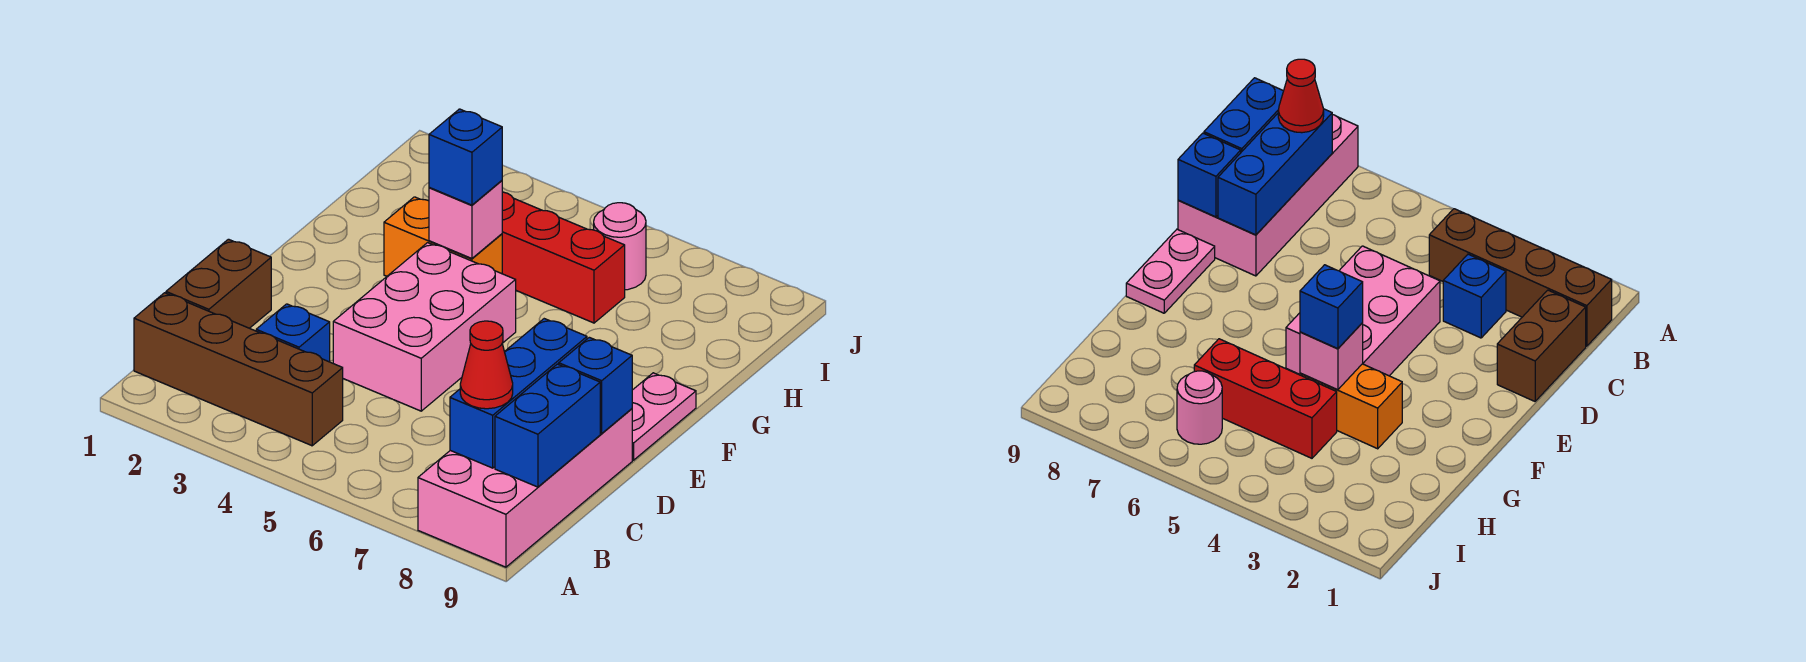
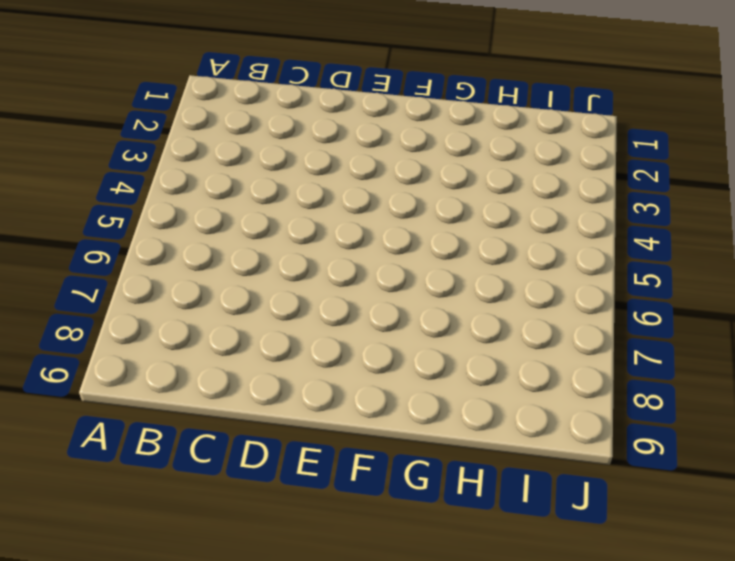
none -> pink brick A8:D9 level 1
none -> brown brick B1:B4 level 1
none -> brown brick C1:D1 level 1

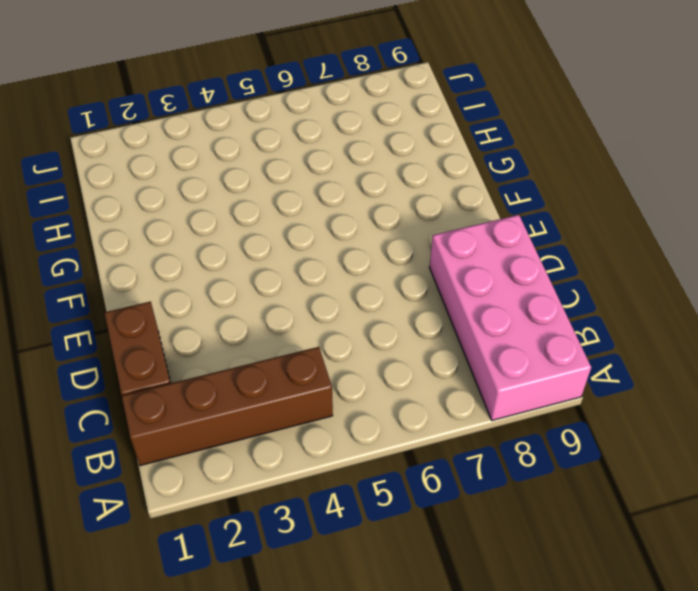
none -> blue brick C3 level 1
none -> pink brick D4:F5 level 1
none -> pink plate E9:F9 level 1

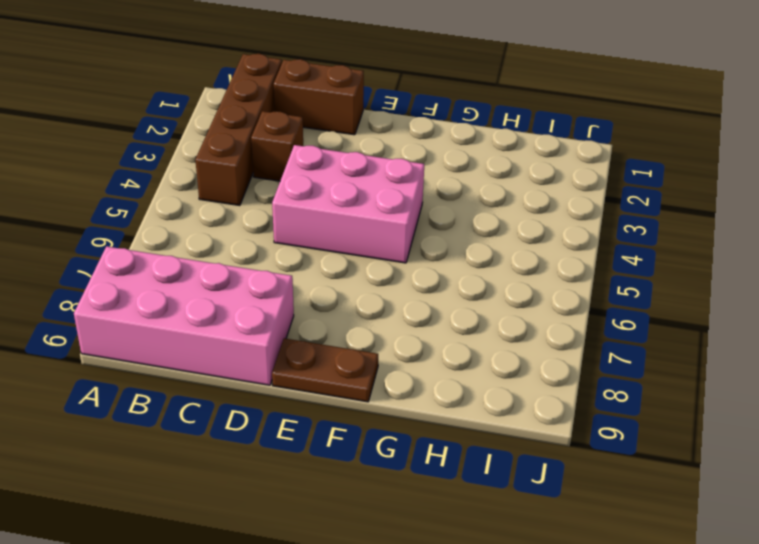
brown brick C3 level 1 -> blue brick C3 level 1
brown plate E9:F9 level 1 -> pink plate E9:F9 level 1
none -> orange brick G3:G4 level 1
none -> red brick H4:H6 level 1
none -> pink round brick I6 level 1

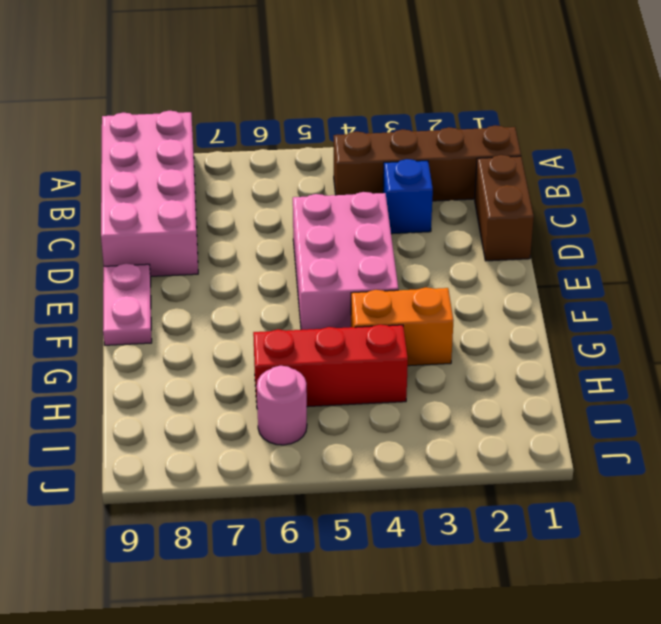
none -> blue brick B8:D8 level 2
none -> blue brick B9:C9 level 2
none -> blue brick D9 level 2

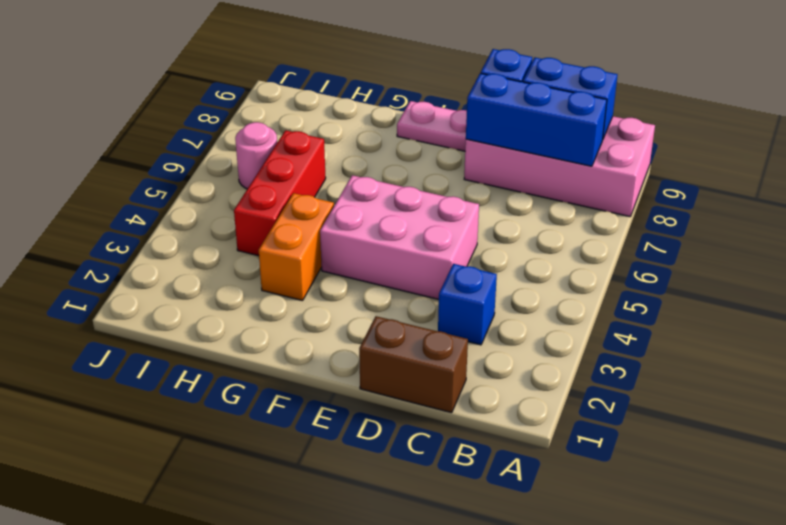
none -> brown brick B1:B4 level 1
none -> pink brick G4 level 2
none -> red cone B8 level 3

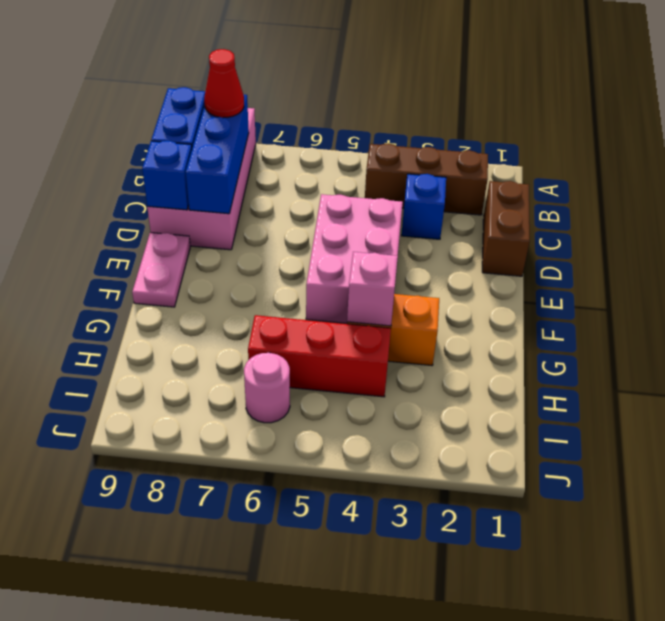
brown brick B2:B4 level 1 -> brown brick B1:B4 level 1
none -> blue brick G4 level 3

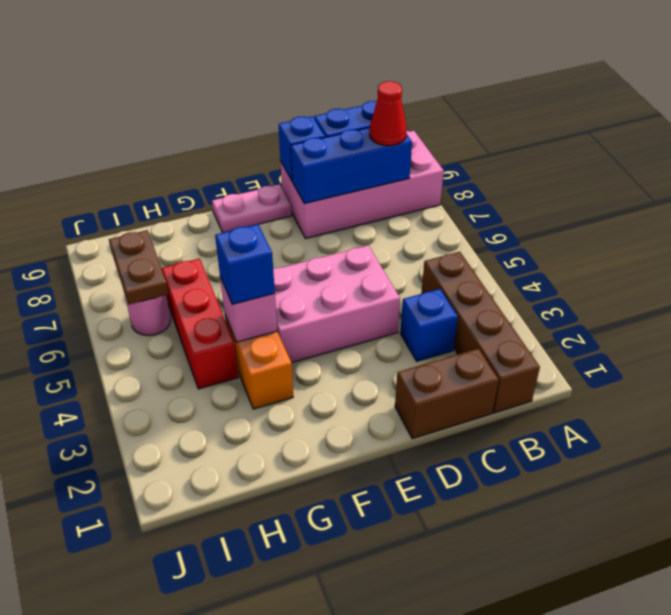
brown plate I6:I7 level 2 -> none

